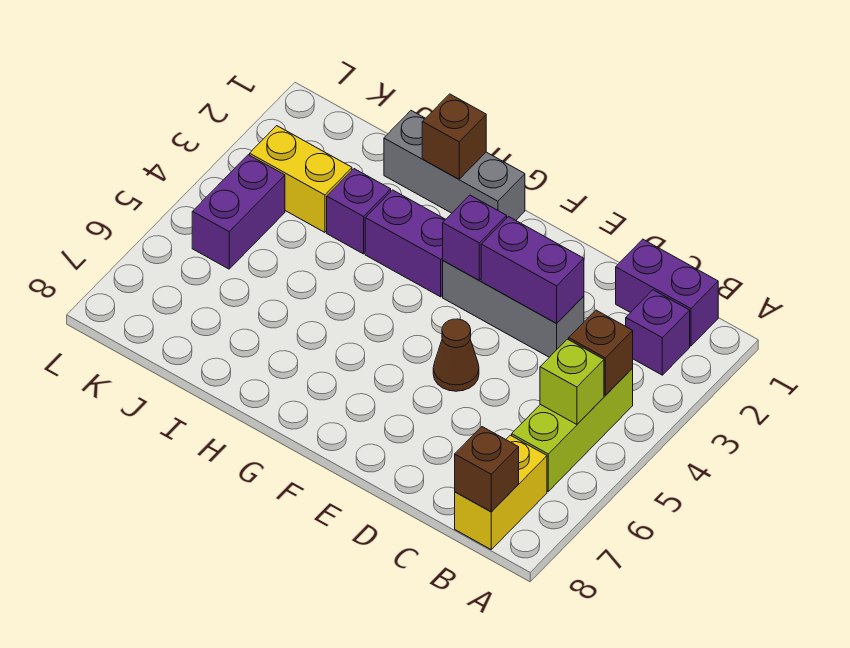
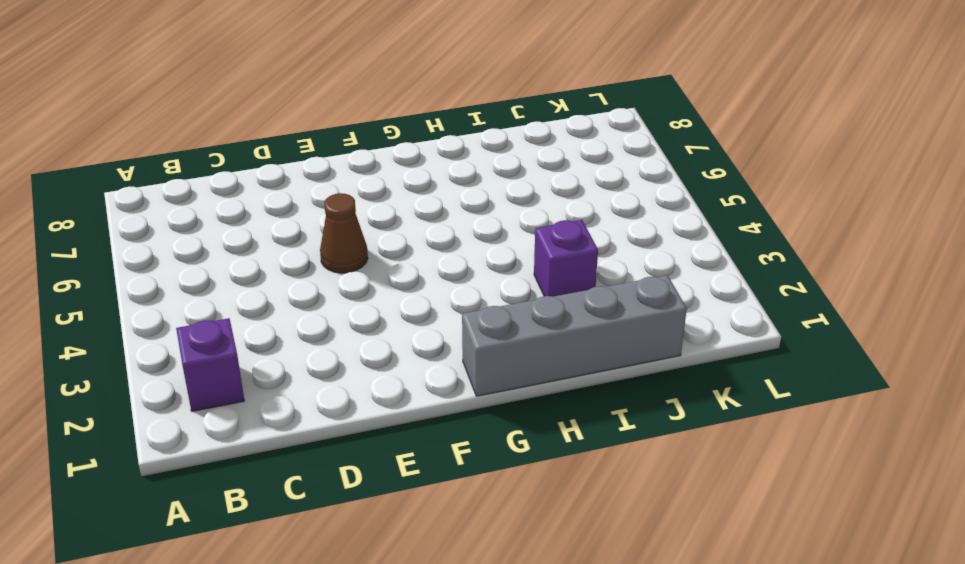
grey brick G1:J1 level 1 -> grey brick G1:I1 level 1
none -> purple brick B1:C1 level 1
none -> lime brick B4:B6 level 1
none -> yellow brick B7:B8 level 1

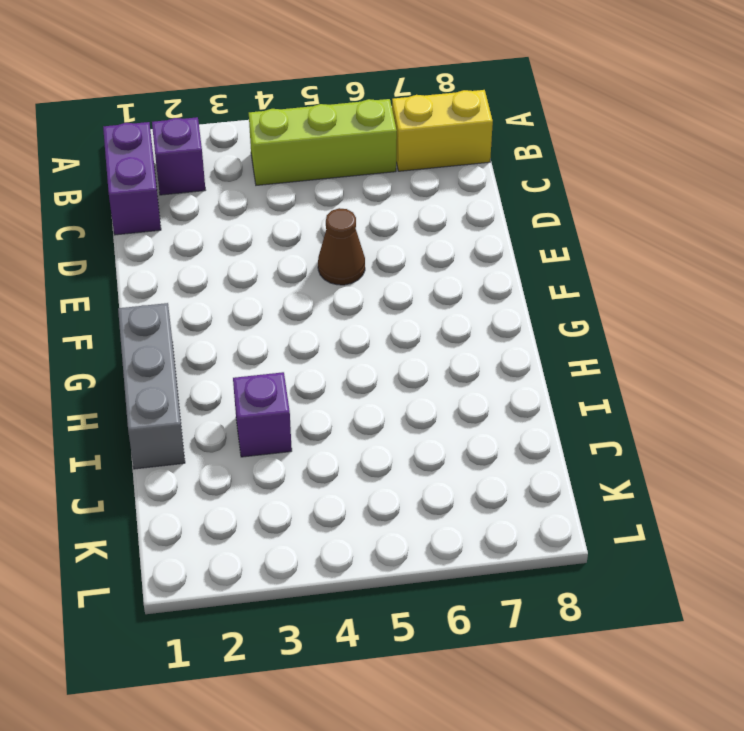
none -> grey brick D3:F3 level 1
none -> purple brick G3:H3 level 1
none -> yellow brick J3:K3 level 1

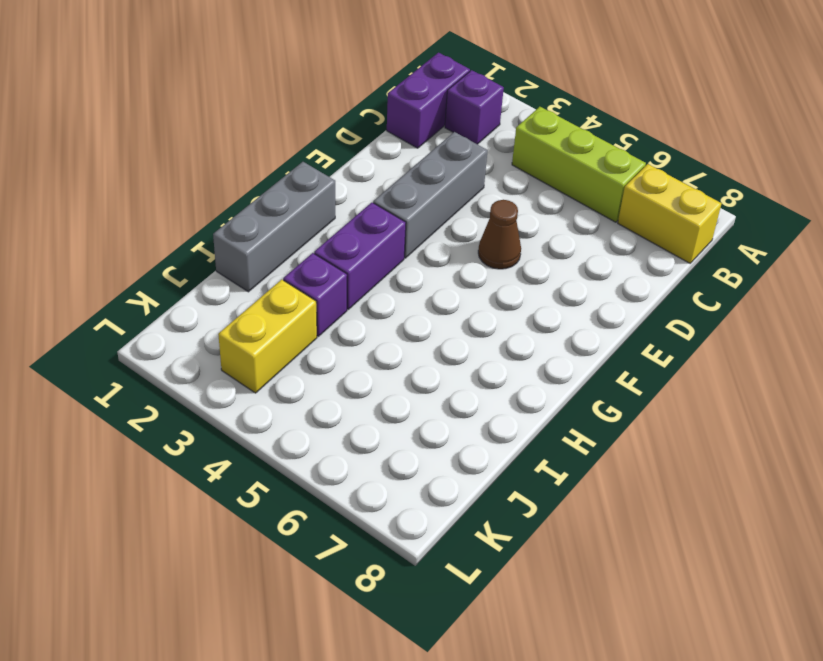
none -> purple brick K4:K5 level 1
none -> brown brick B4 level 2
none -> lime brick B5 level 2

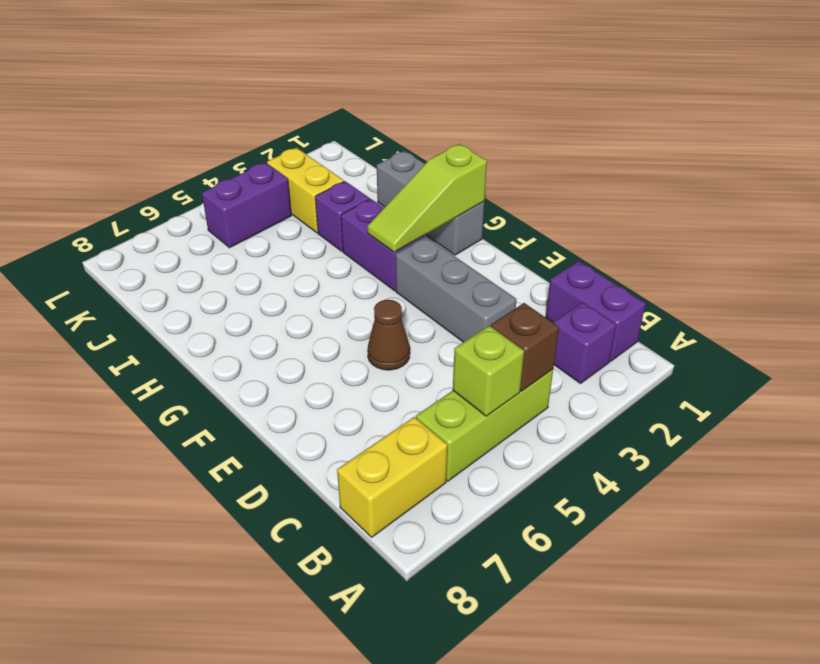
lime slope G1:G3 level 2 top 1 -> none
none -> brown brick B8 level 2
none -> purple brick D3:E3 level 2
none -> purple brick F3 level 2

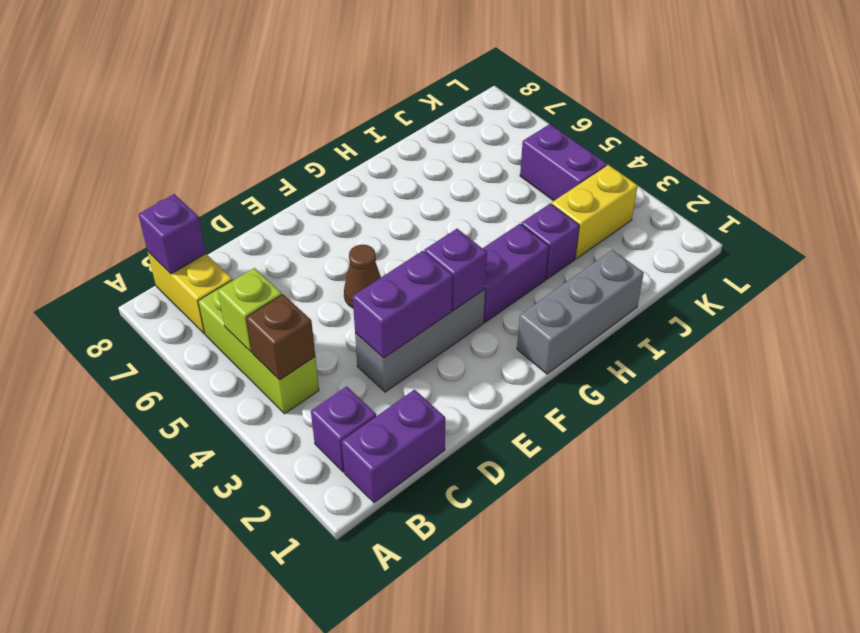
purple brick B8 level 2 -> brown brick B8 level 2
none -> brown brick H1 level 2

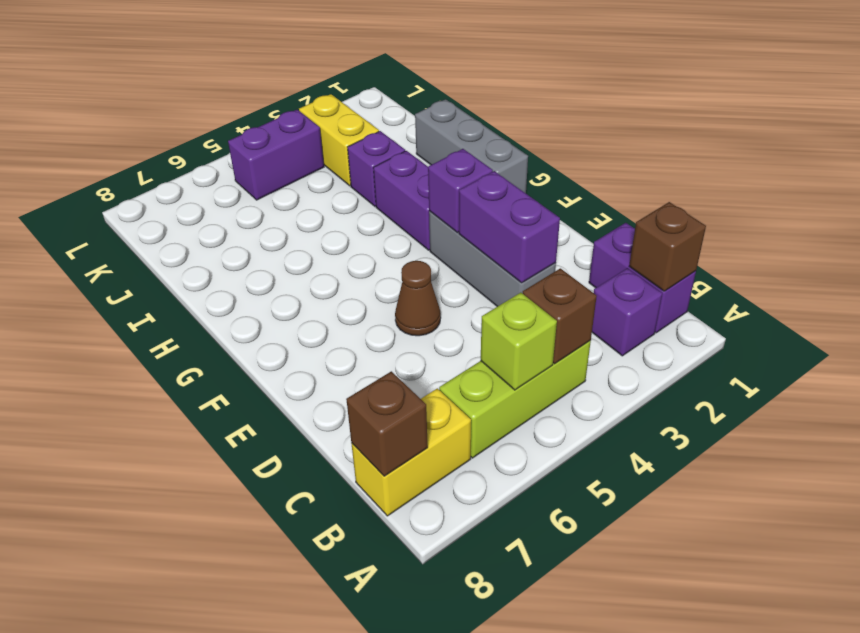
brown brick B1 level 2 -> brown brick H1 level 2

